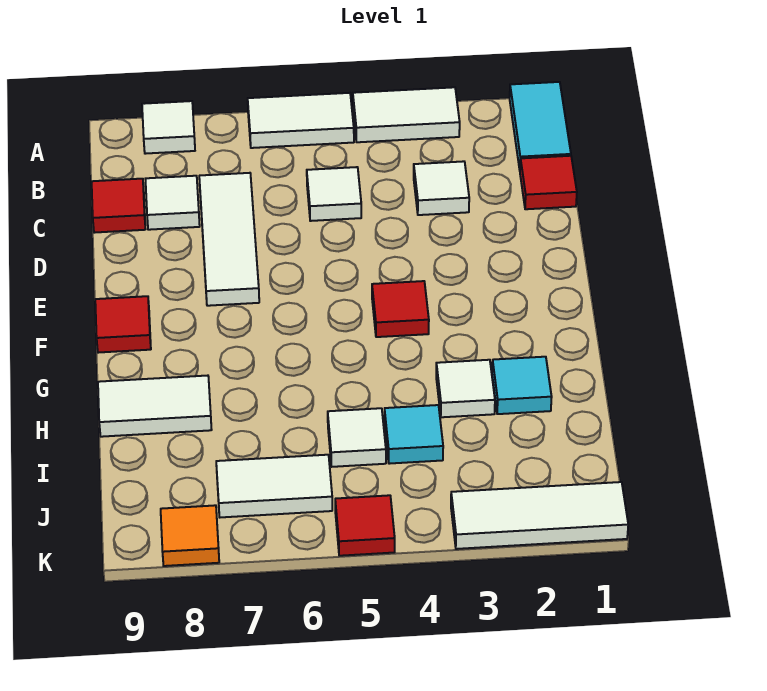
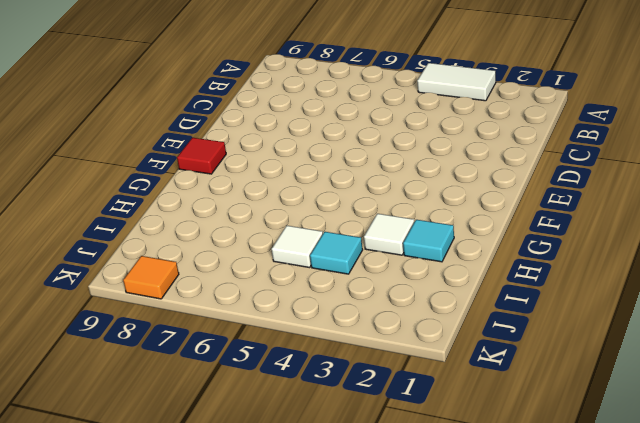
none -> cyan tile A1:B1 level 1
none -> white tile A5:A6 level 1
none -> white tile A8 level 1

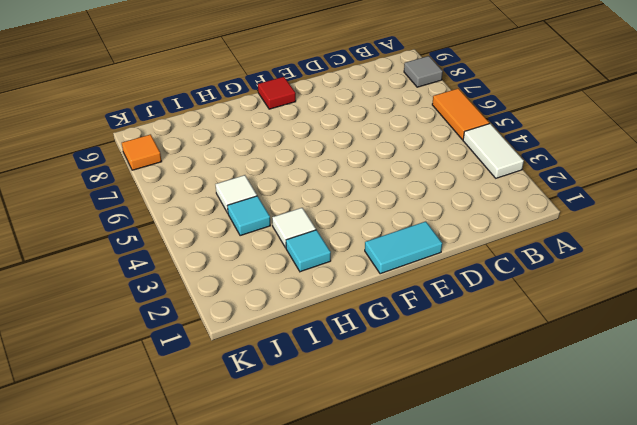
orange tile A5:A6 level 1 -> white tile A5:A6 level 1
grey tile A8 level 1 -> white tile A8 level 1
cyan tile E1:F1 level 1 -> cyan tile A1:B1 level 1
none -> red tile C1 level 1
none -> white tile C3 level 1
none -> white tile C5 level 1

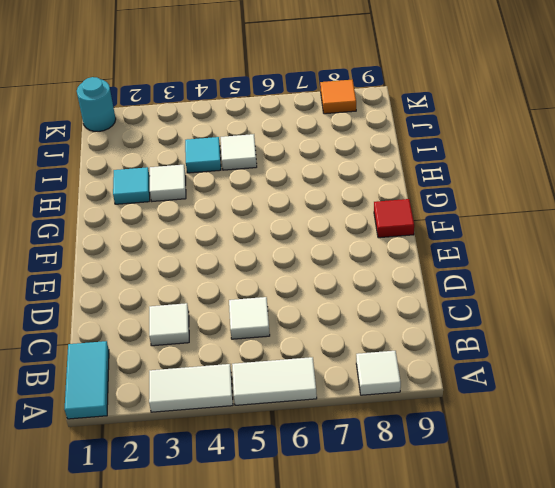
cyan round brick K1 level 1 -> white tile K1:K3 level 1
none -> red tile C1 level 1
none -> white tile C7:E7 level 1
none -> white tile C8 level 1

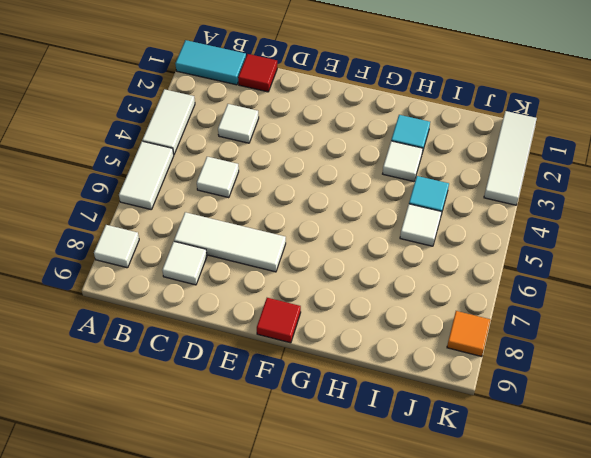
none -> red tile C9 level 1
none -> red tile F4 level 1
none -> white tile H8:H9 level 1

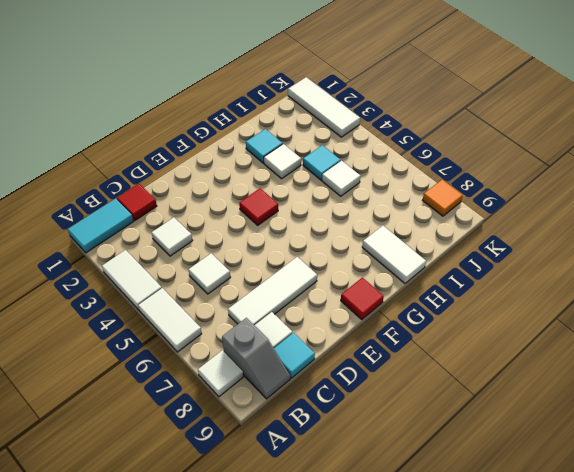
grey slope B8:B9 level 1 top 8 -> none
cyan tile C9 level 1 -> red tile C9 level 1
none -> white tile J6:J7 level 1
none -> red tile K5 level 1

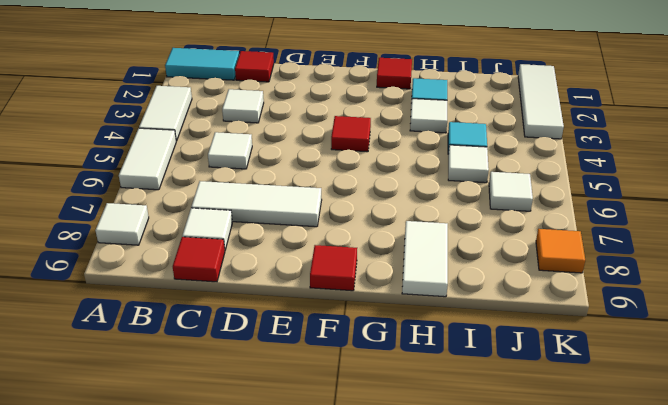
red tile G1 level 1 -> red tile K5 level 1
white tile J6 level 1 -> white tile J6:J7 level 1

